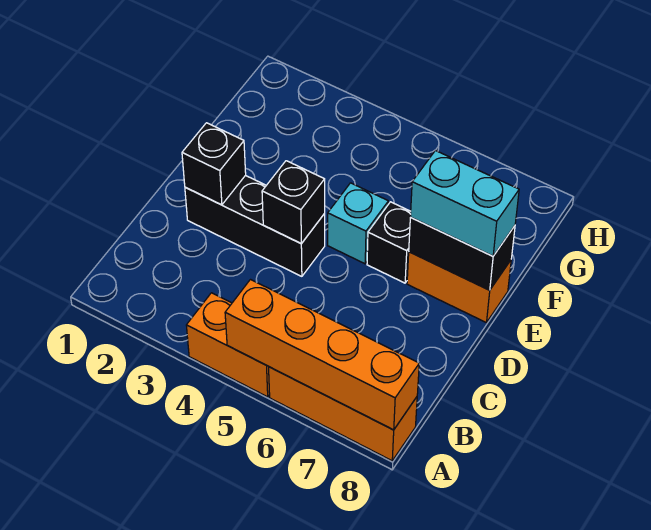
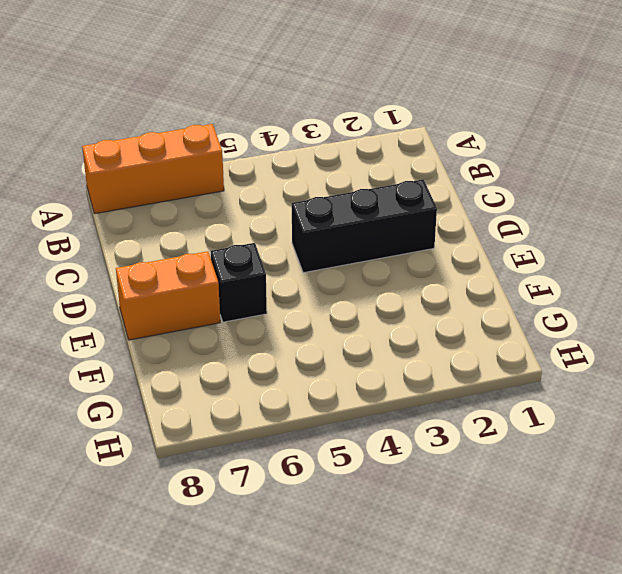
none -> orange brick A4:A5 level 1
none -> cyan brick E5 level 1

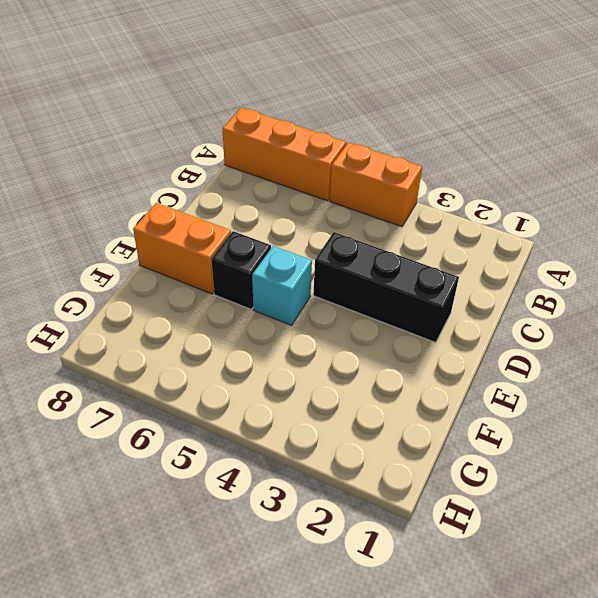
none -> orange brick A5:A8 level 2
none -> black brick D2 level 2

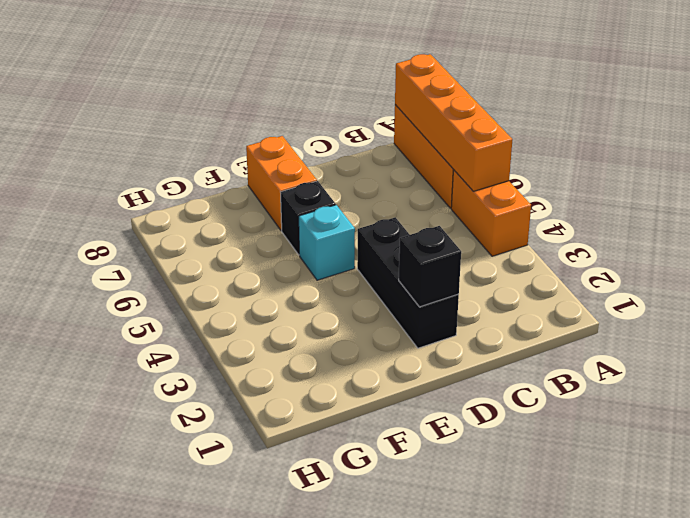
none -> black brick D4 level 2
none -> black brick E7:E8 level 2

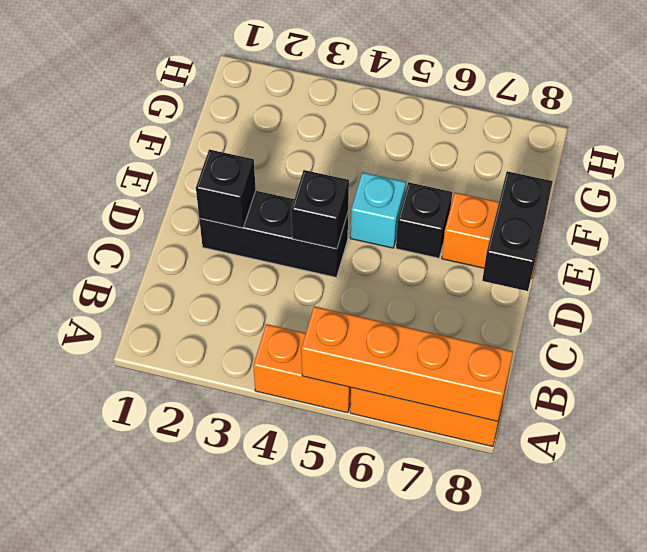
black brick D8:E8 level 2 -> black brick E7:E8 level 2
none -> cyan brick E7:E8 level 3

